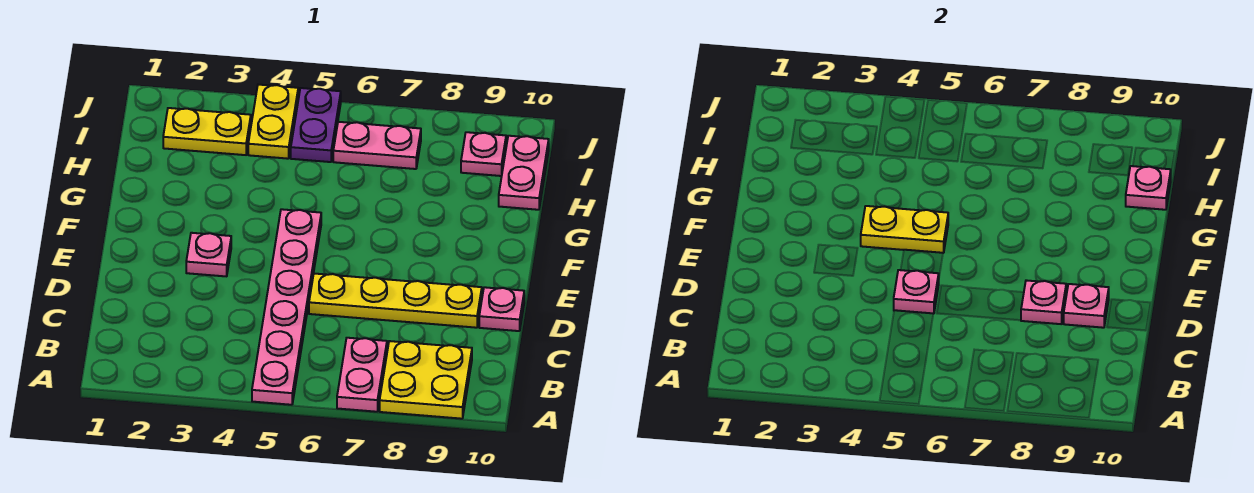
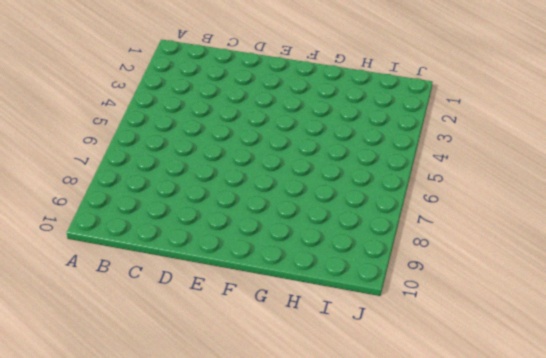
none -> pink plate A5:F5 level 1
none -> pink plate A7:B7 level 1
none -> yellow plate A8:B9 level 1

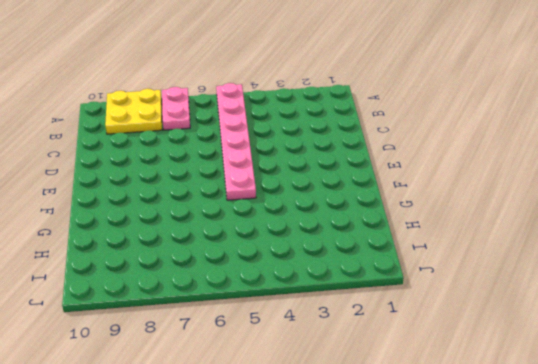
none -> yellow plate D6:D9 level 1
none -> pink plate D10 level 1
none -> pink plate E3 level 1

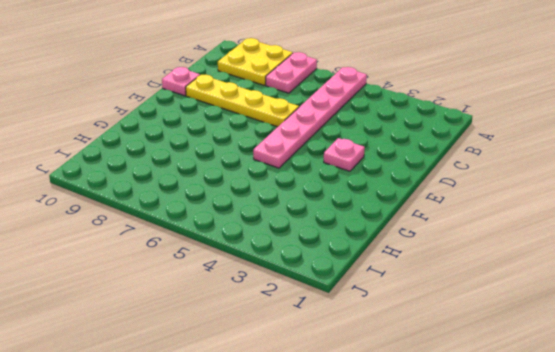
none -> pink plate H10:I10 level 1
none -> yellow plate I2:I3 level 1
none -> yellow plate I4:J4 level 1

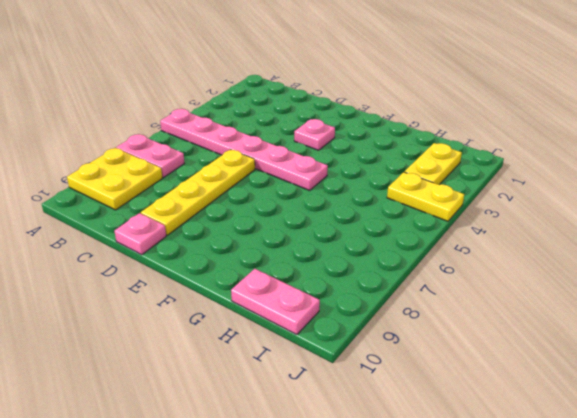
none -> purple plate I5:J5 level 1
none -> pink plate I6:I7 level 1
none -> pink plate I9 level 1

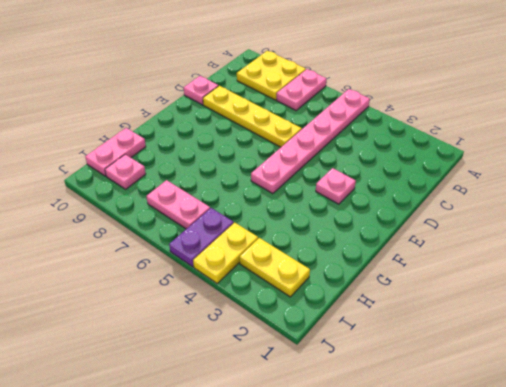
none -> pink plate D5 level 2
none -> pink plate D8 level 2
none -> pink plate D9 level 2

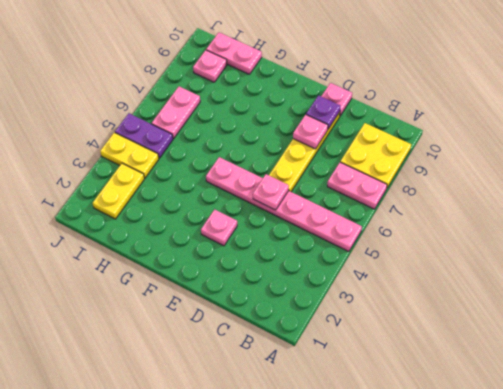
purple plate D9 level 2 -> pink plate D9 level 2
none -> yellow plate F4:F5 level 2
none -> pink plate H10 level 2

